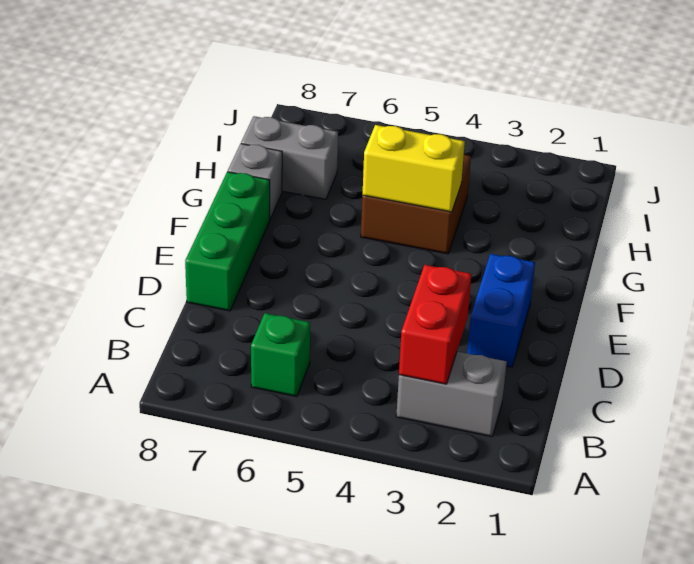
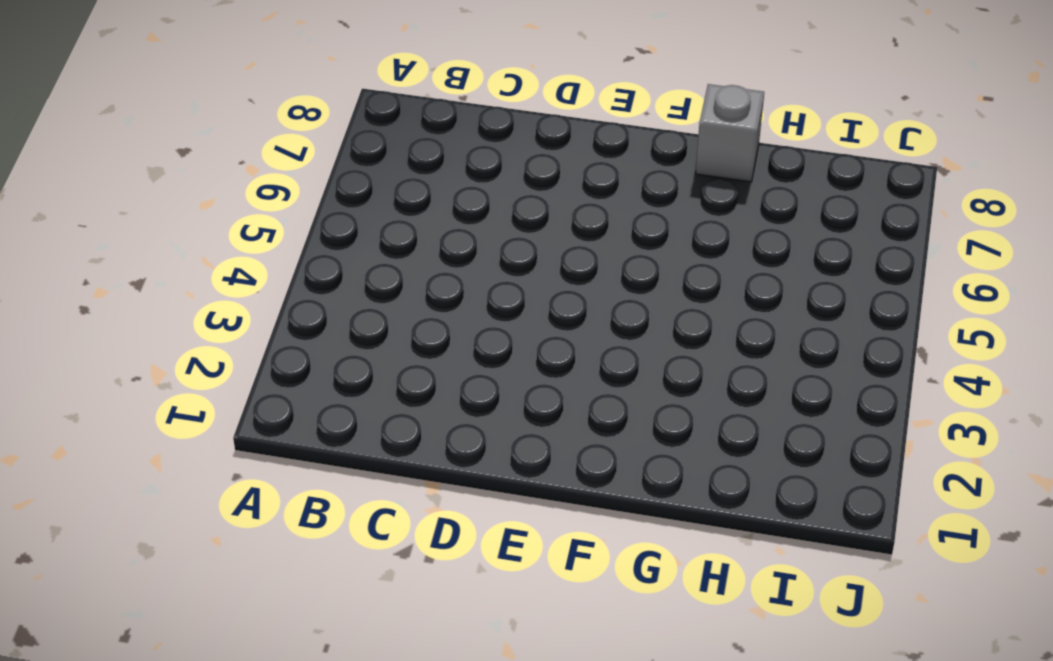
none -> grey brick B2:B3 level 1
none -> green brick B6 level 1

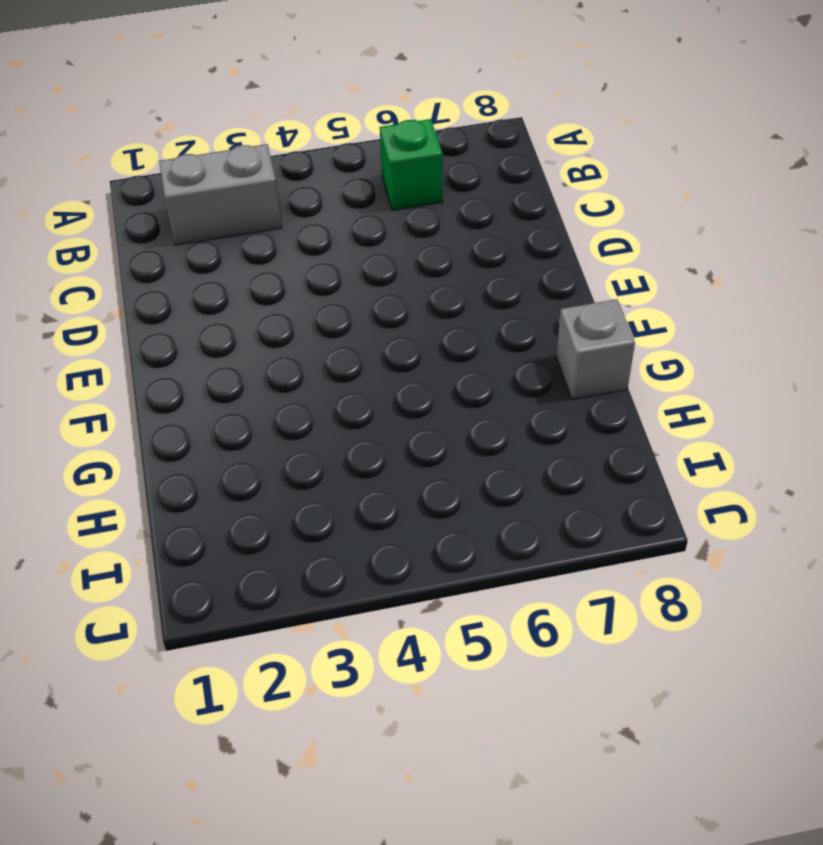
none -> blue brick D2:E2 level 1
none -> green brick D8:F8 level 1

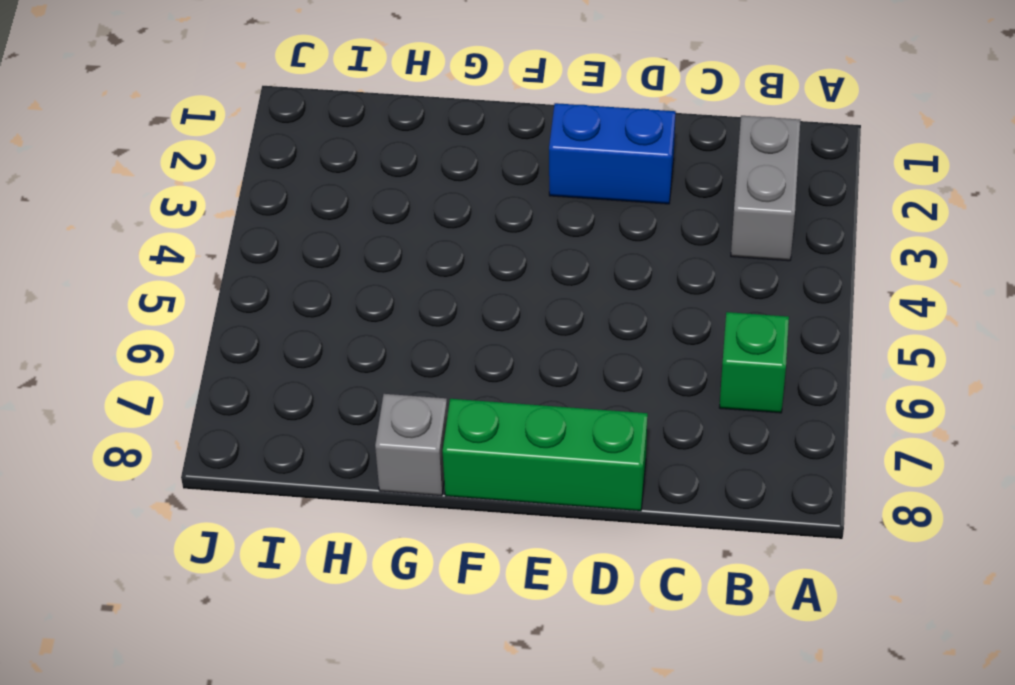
none -> brown brick G4:H5 level 1
none -> grey brick H7:H8 level 1

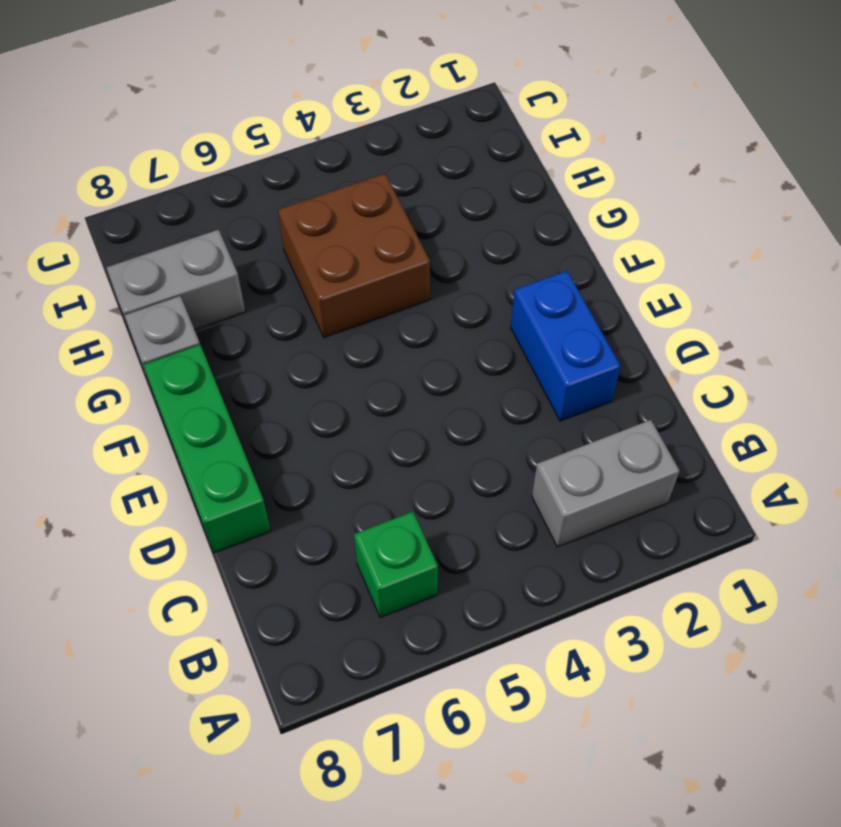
none -> red brick B3:C3 level 2
none -> yellow brick G4:G5 level 2

